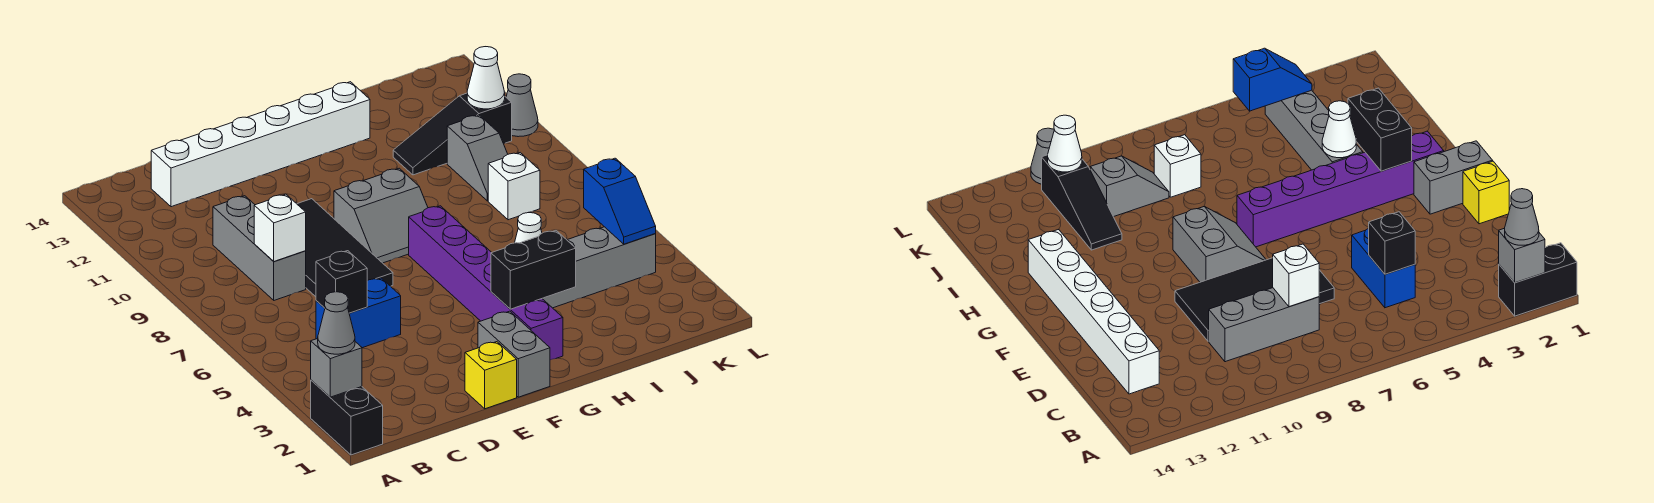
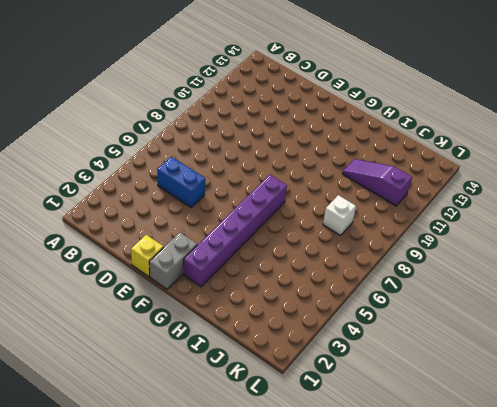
purple slope I11:K11 level 1 top K -> black slope I11:K11 level 1 top K
none -> black brick A1:A2 level 1
none -> grey brick C8:C10 level 1
none -> white brick C13:H13 level 1

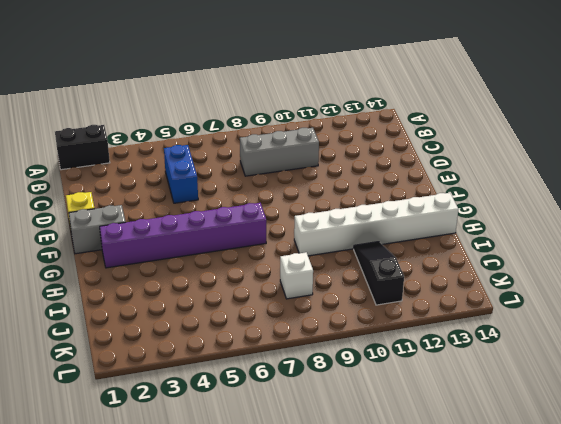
white brick H9:H14 level 1 -> white brick C13:H13 level 1
none -> black tile D7:E10 level 1
none -> grey slope F8:G9 level 1 top 9
none -> grey brick H4:K4 level 1

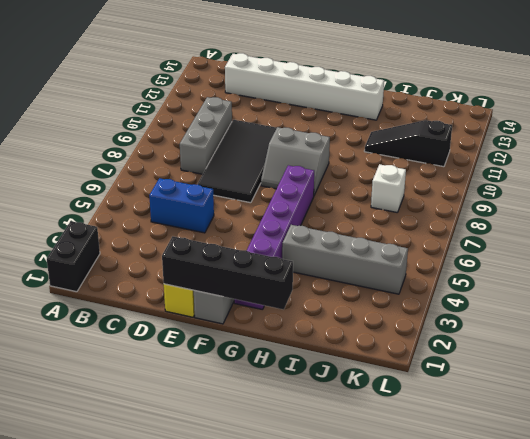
black brick E1:H1 level 2 -> none
none -> grey slope J9:J10 level 1 top 10
none -> grey cone L11 level 1
none -> grey brick A2 level 2

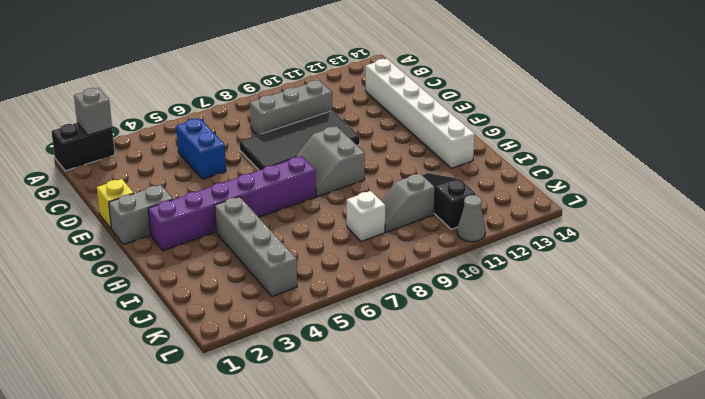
none -> black brick C5 level 2
none -> white brick C8 level 2
none -> black brick G3:H3 level 2

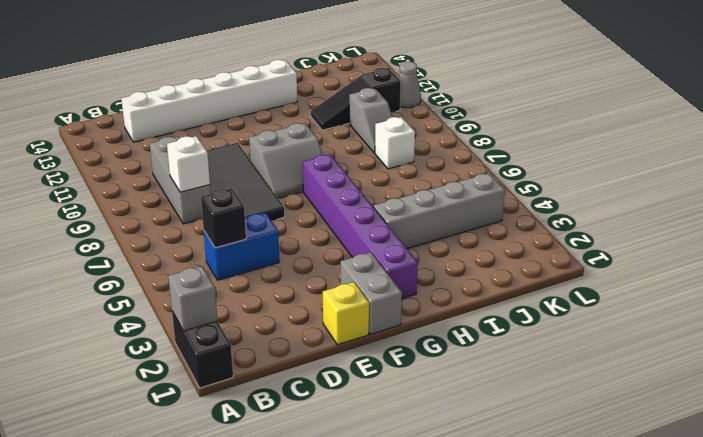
none -> black brick G3:H3 level 2
none -> white cone H4 level 2
none -> blue slope K4:K5 level 2 top 5

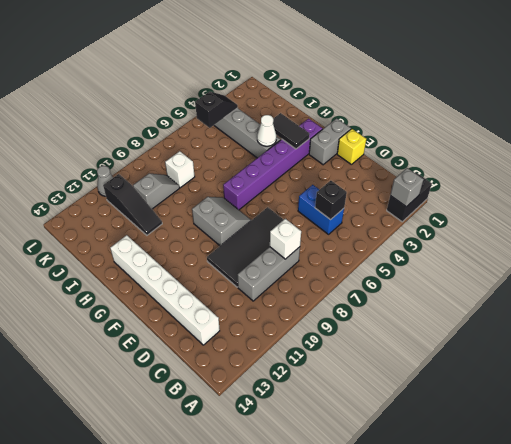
black tile G3:H3 level 2 -> black brick G3:H3 level 2
black slope K4:K5 level 2 top 5 -> blue slope K4:K5 level 2 top 5
none -> white cone K11 level 2
none -> grey cone A2 level 3

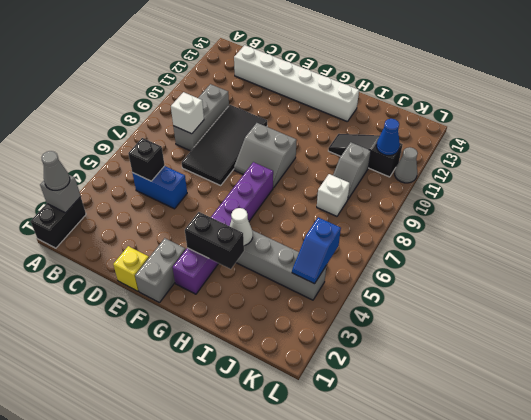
blue cone K11 level 2 -> white cone K11 level 2

